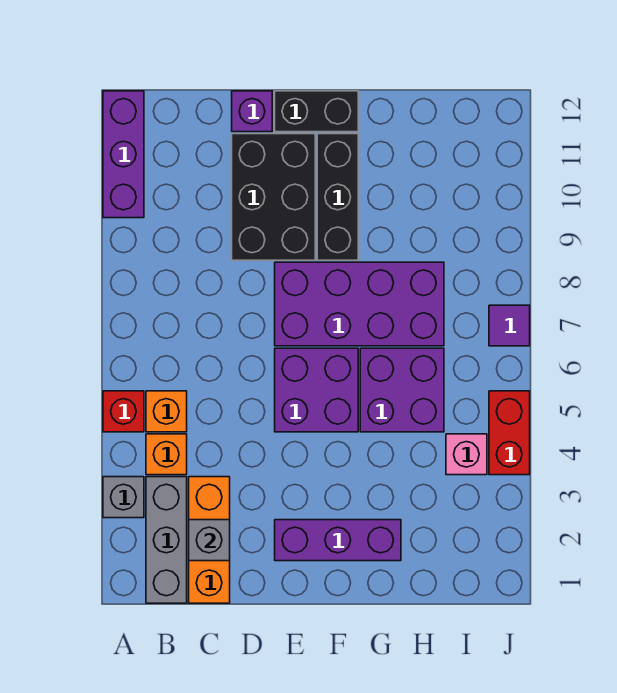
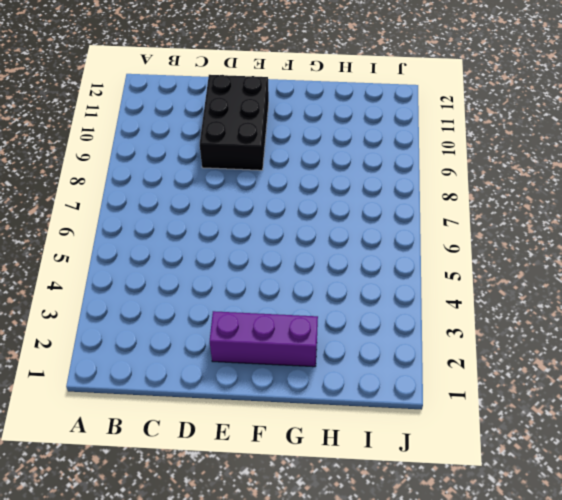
none -> grey brick A3 level 1
none -> red brick A5 level 1
none -> purple brick A10:A12 level 1

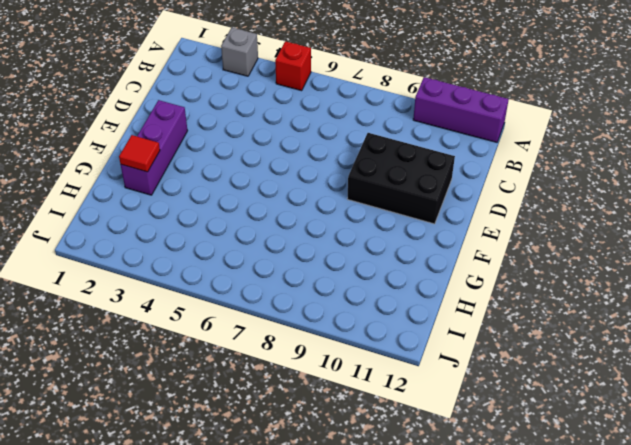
red tile G2 level 2 -> none
none -> grey brick B1:B3 level 1
none -> orange brick B4 level 1
none -> orange brick B5 level 1

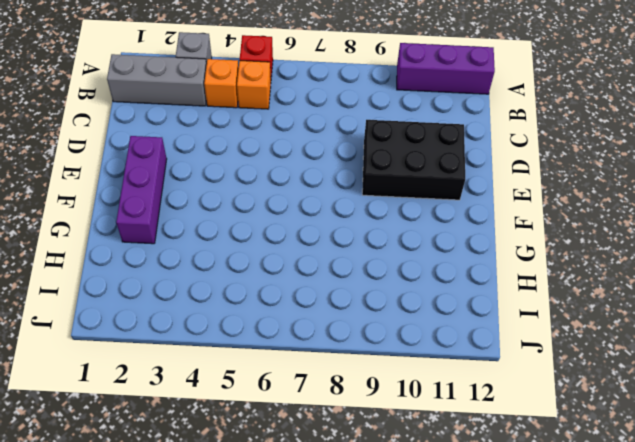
none -> orange brick C1:C3 level 1
none -> purple brick D12 level 1
none -> purple brick E5:F6 level 1

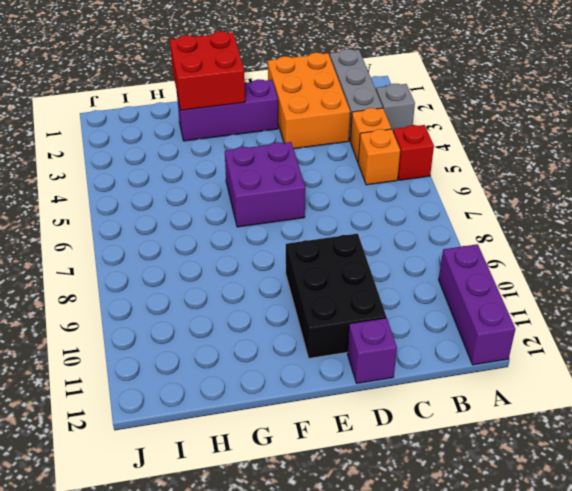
orange brick C1:D3 level 1 -> orange brick C1:C3 level 1
red brick F1:G2 level 2 -> none
none -> purple brick E7:H8 level 1
none -> black brick E12:F12 level 1
none -> black brick F9:F11 level 1

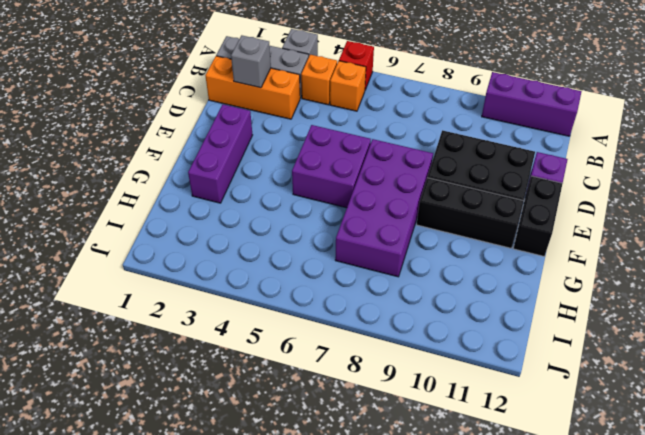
none -> purple brick G5:H6 level 1
none -> pink brick I4 level 1
none -> red brick J4:J5 level 1

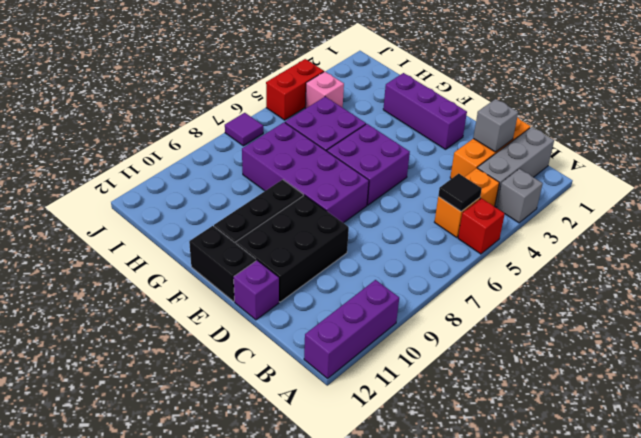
black tile B5 level 2 -> none

